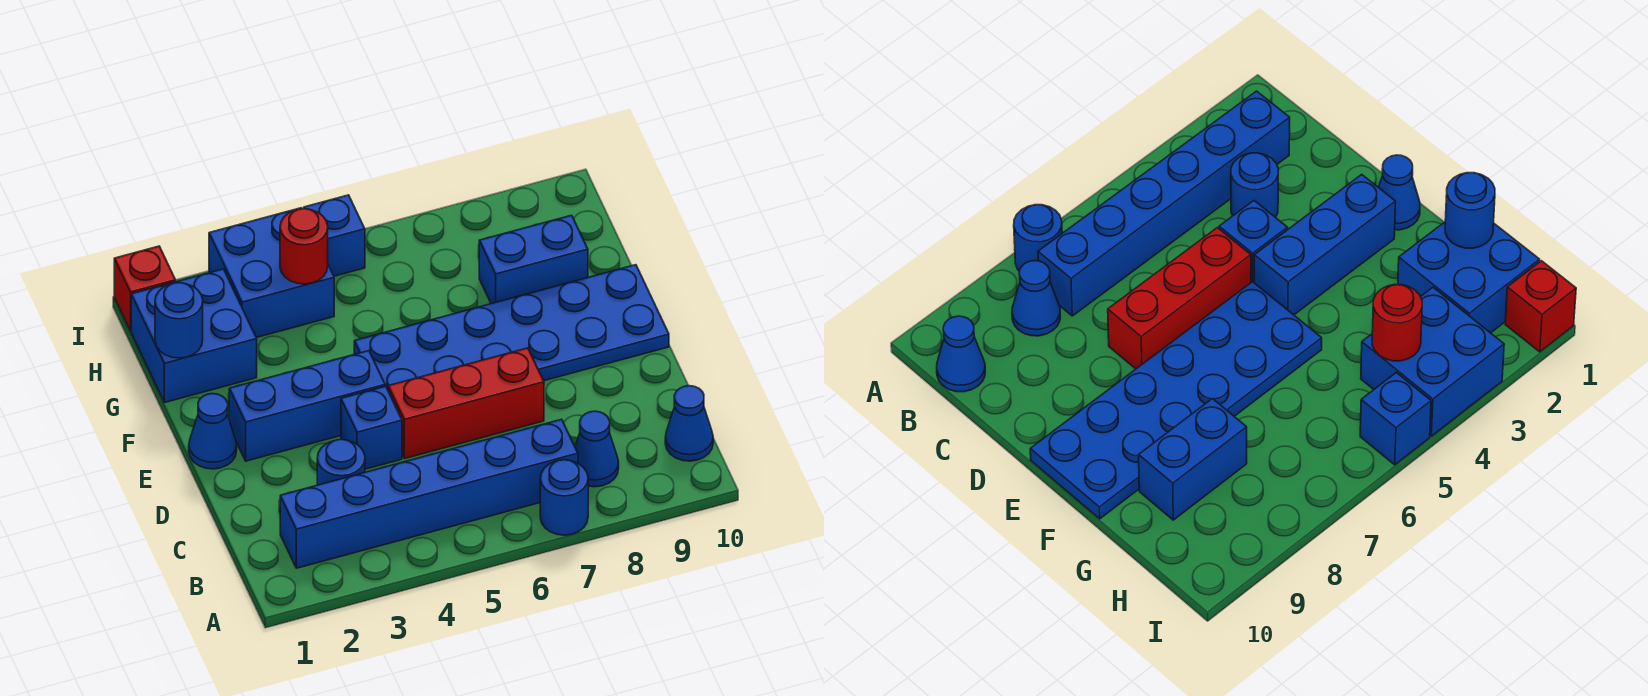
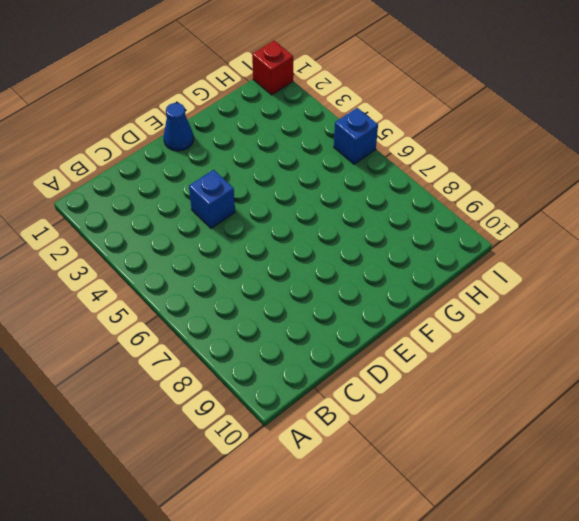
none -> blue round brick A7 level 1
none -> blue brick B2:B7 level 1
none -> blue cone B8 level 1

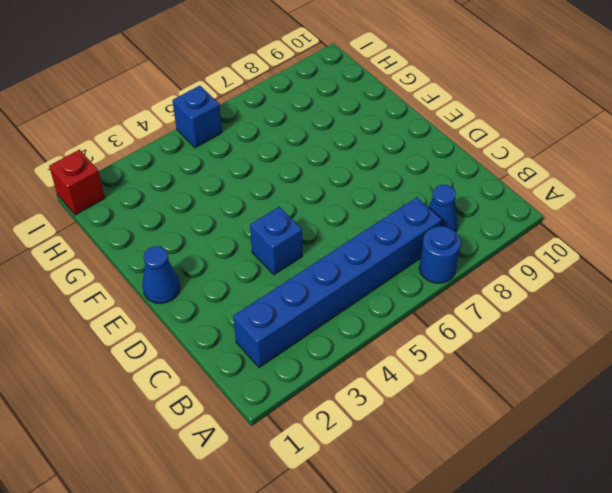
none -> blue cone B10 level 1
none -> blue round brick C3 level 1
none -> red brick D5:D7 level 1

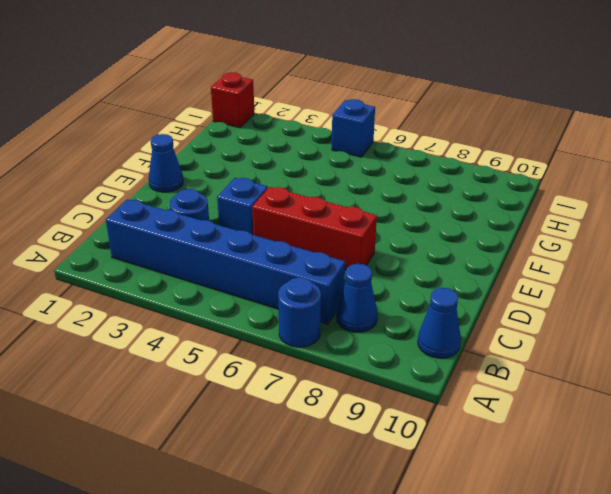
none -> blue brick E2:E4 level 1
none -> blue plate E5:F10 level 1
none -> blue brick G1:H2 level 1

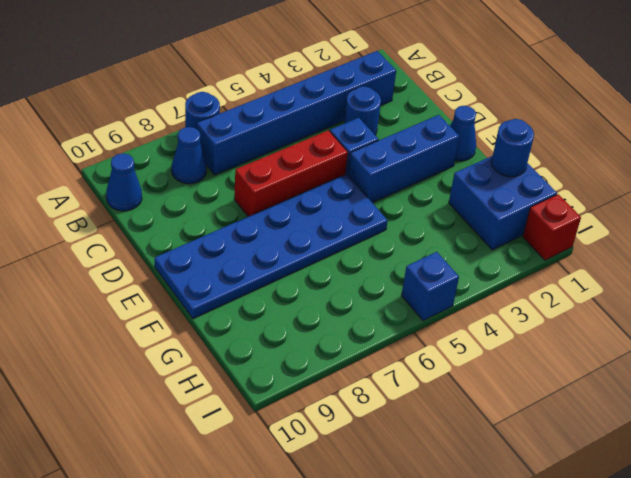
none -> blue brick G8:G9 level 1
none -> blue brick H3:I4 level 1
none -> red round brick H4 level 2

